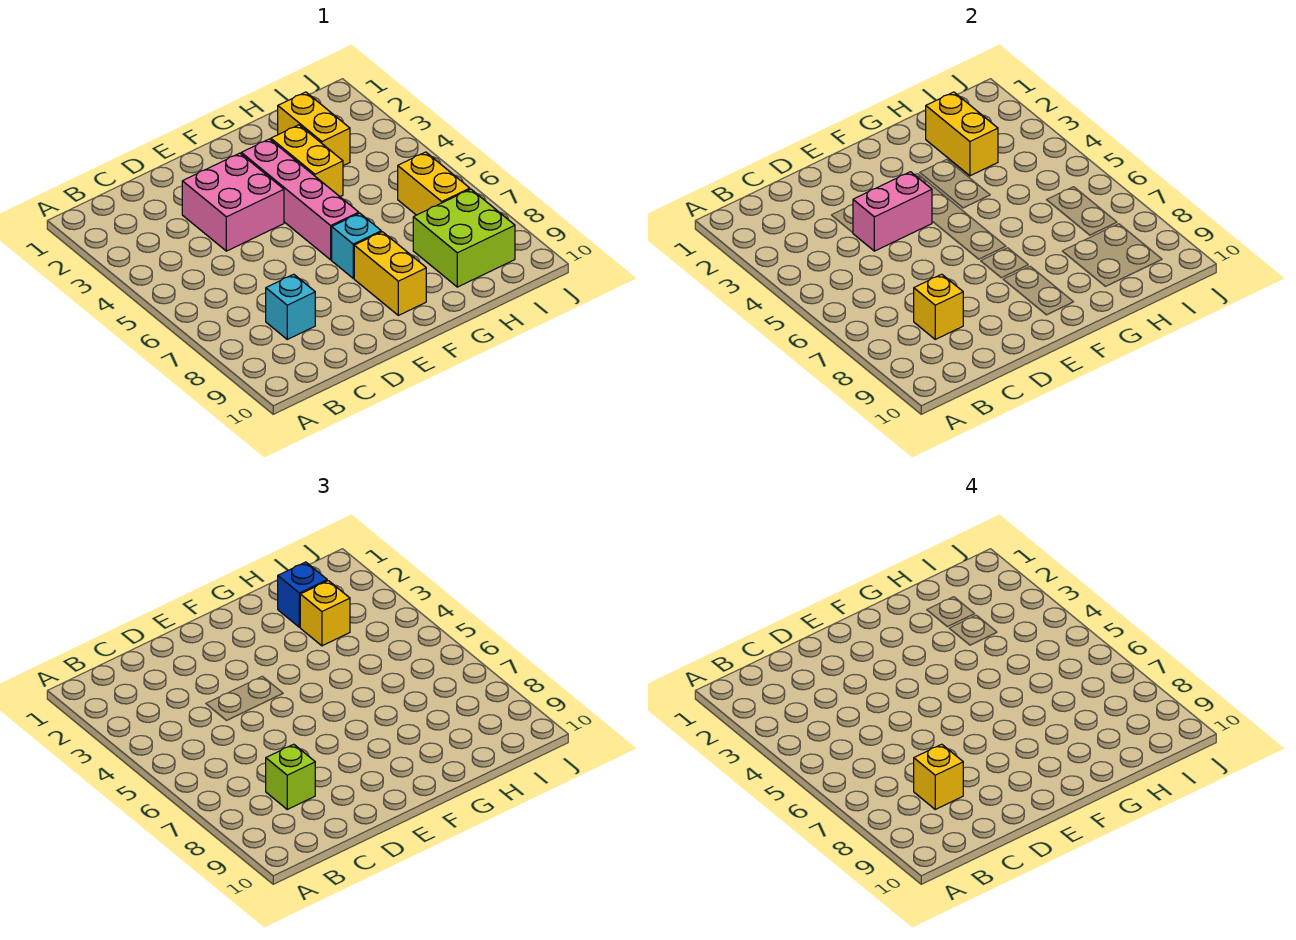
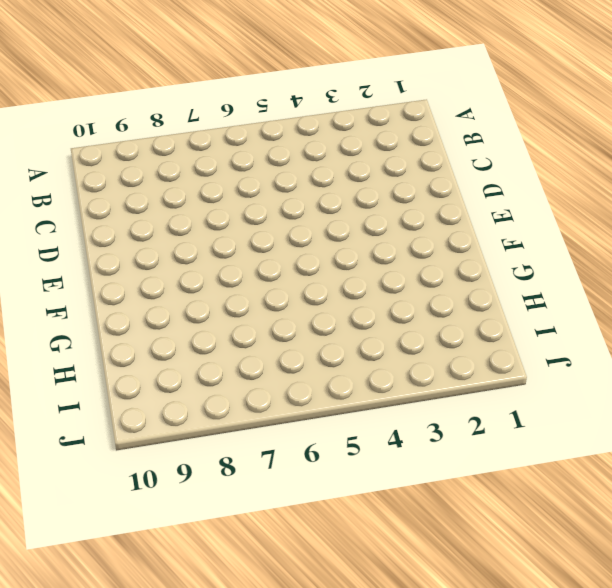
none -> cyan brick C8 level 1
none -> pink brick D3:E4 level 1
none -> pink brick F3:F6 level 1

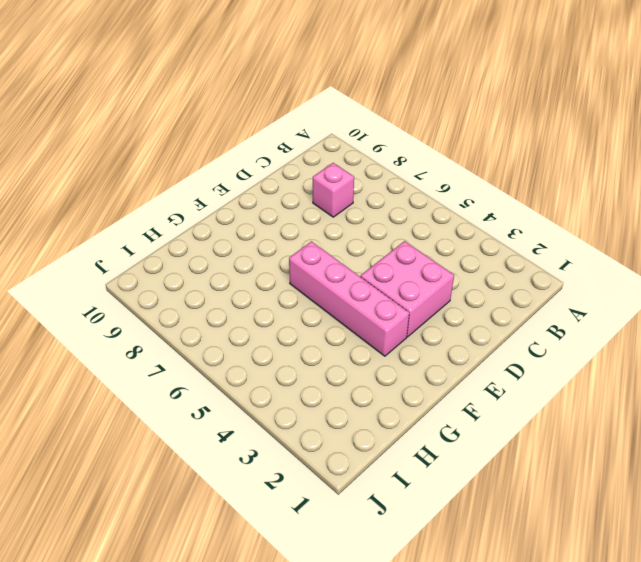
pink brick C8 level 1 -> cyan brick C8 level 1
none -> cyan brick F7 level 1
none -> yellow brick F8:F9 level 1
none -> yellow brick G3:G4 level 1

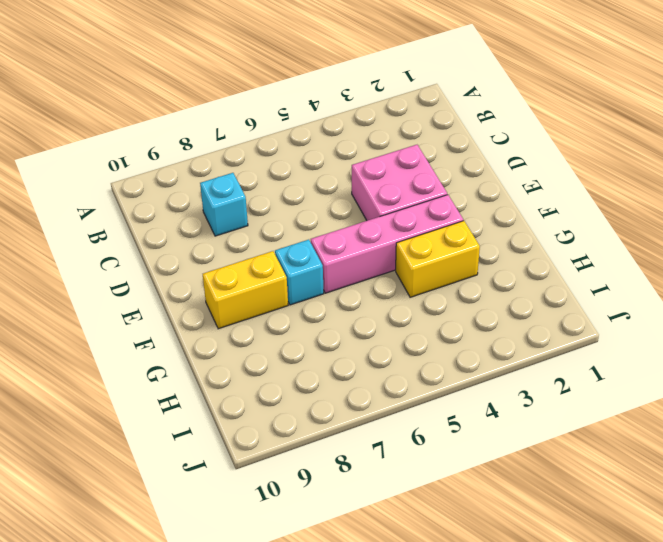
none -> yellow brick H2:H3 level 1
none -> lime brick H8:I9 level 1
none -> yellow brick I6:I7 level 1

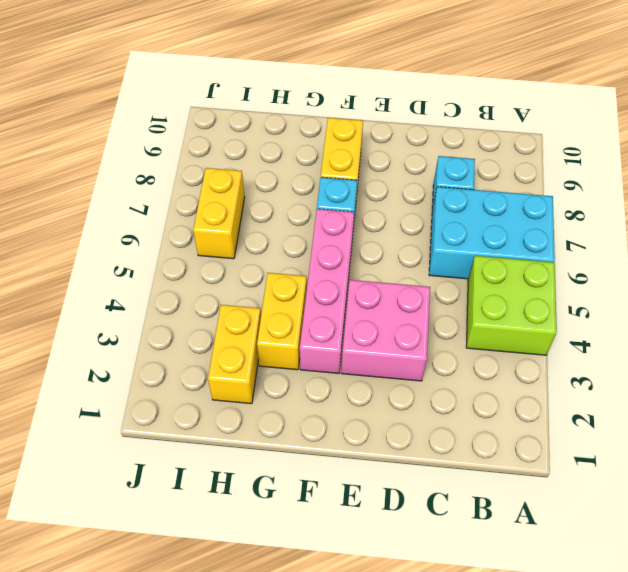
lime brick A4:B5 level 1 -> lime brick H8:I9 level 1
cyan brick A6:C7 level 1 -> none
none -> yellow brick C8 level 2
none -> pink brick D4:E4 level 2
none -> yellow brick H2:H3 level 2

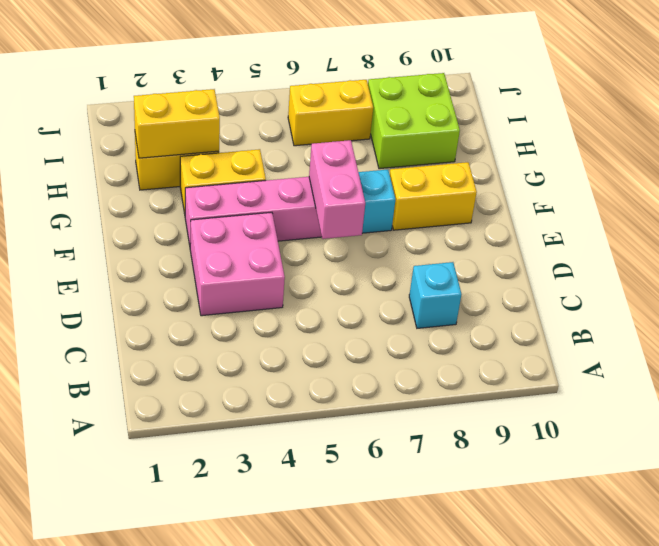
pink brick E6:F6 level 2 -> pink brick D4:E4 level 2
none -> yellow brick C8 level 2
none -> lime brick C8 level 3
none -> blue brick H2 level 3

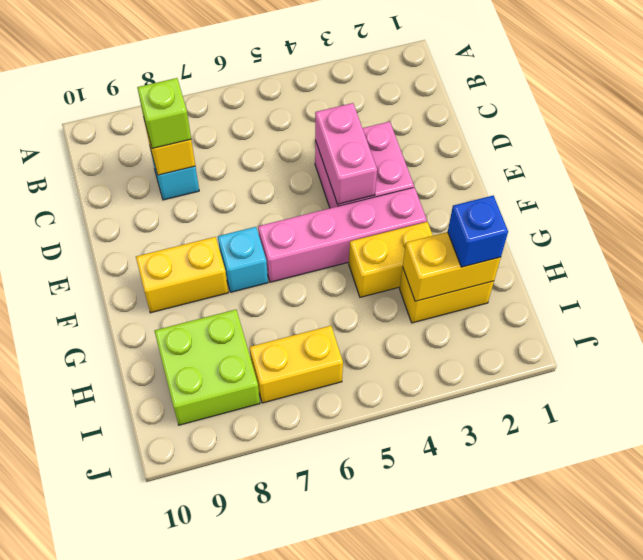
none -> yellow brick H3 level 3
none -> yellow brick C8 level 4

